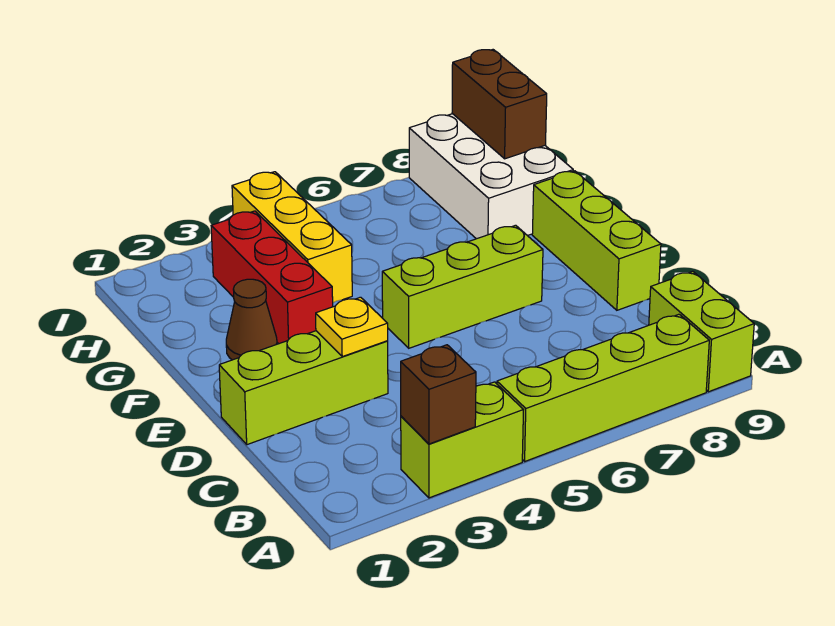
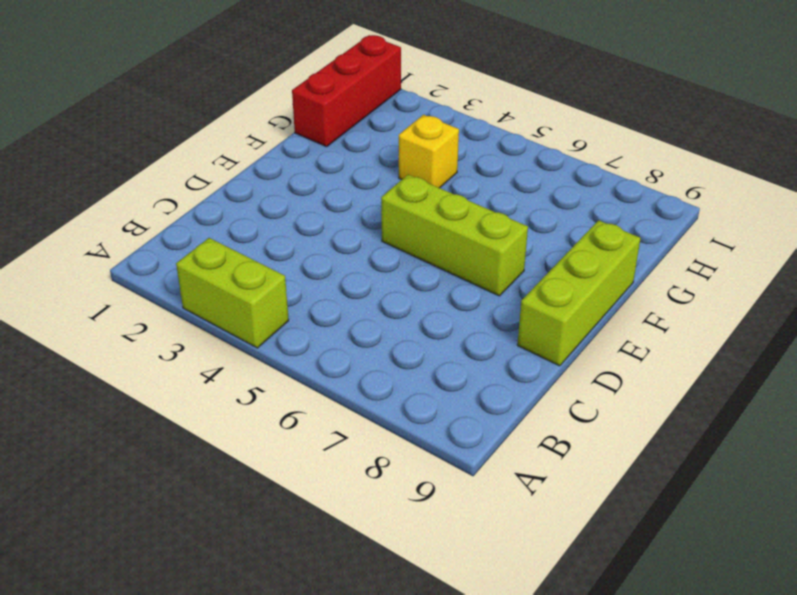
red brick G1:I1 level 1 -> red brick F3:H3 level 1
yellow brick G4 level 1 -> yellow brick G4:I4 level 1
none -> lime brick A5:A8 level 1
none -> lime brick A9:B9 level 1
none -> lime brick D1:D3 level 1

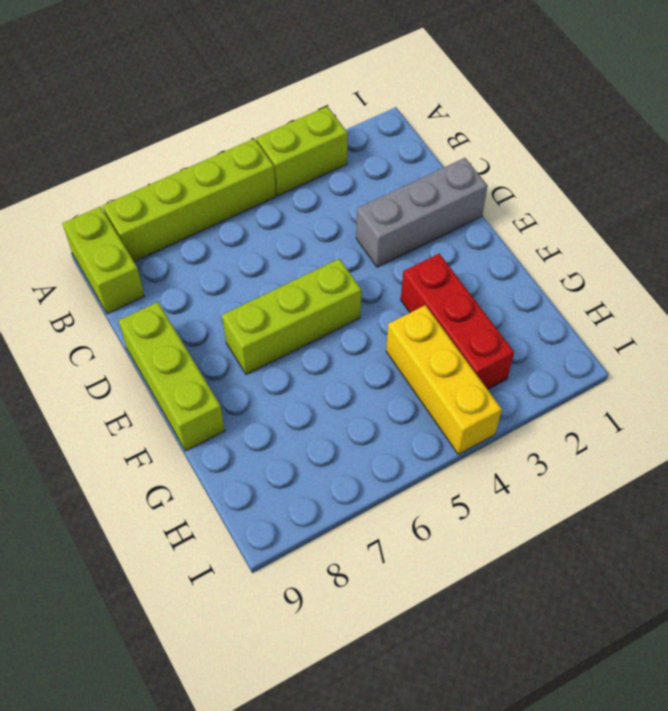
grey brick D1:D3 level 1 -> lime brick D1:D3 level 1
none -> brown cone F2 level 1
none -> white brick G8:I9 level 1
none -> brown brick A3 level 2

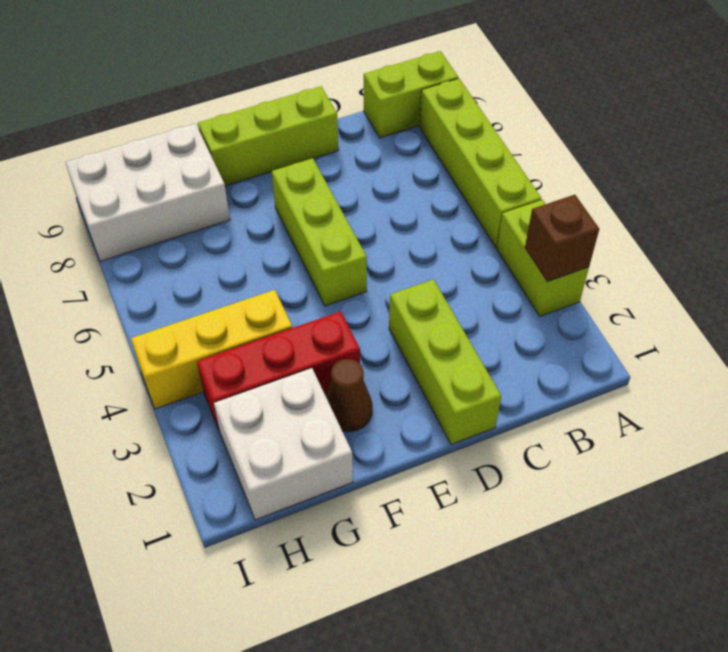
white brick G1:H2 level 1 -> none
none -> yellow plate D3 level 2
none -> brown brick H9:I9 level 2

